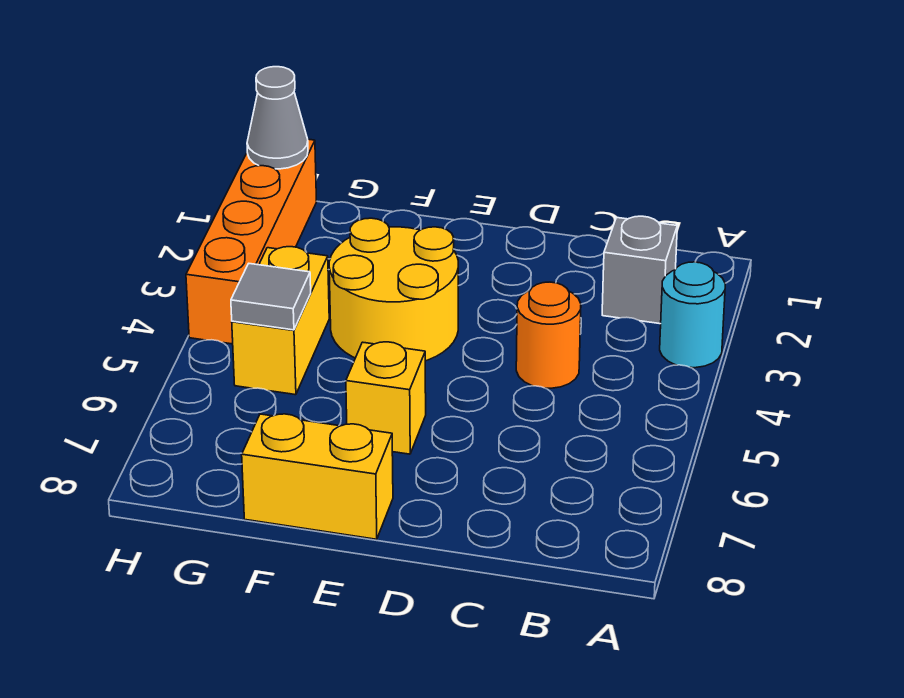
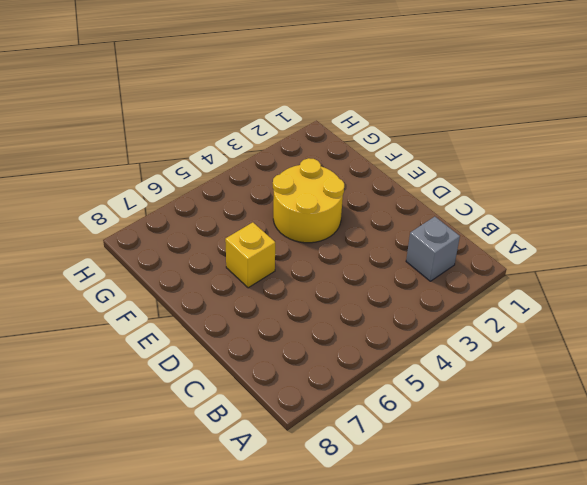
none -> cyan round brick A3 level 1
none -> orange round brick C4 level 1

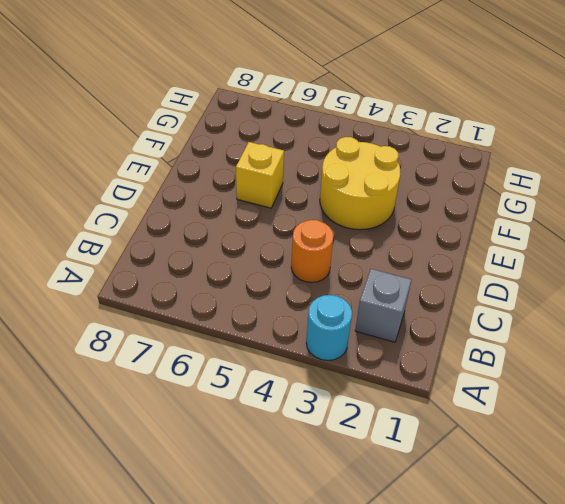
none -> yellow brick E8:F8 level 1
none -> yellow brick G4:G5 level 1

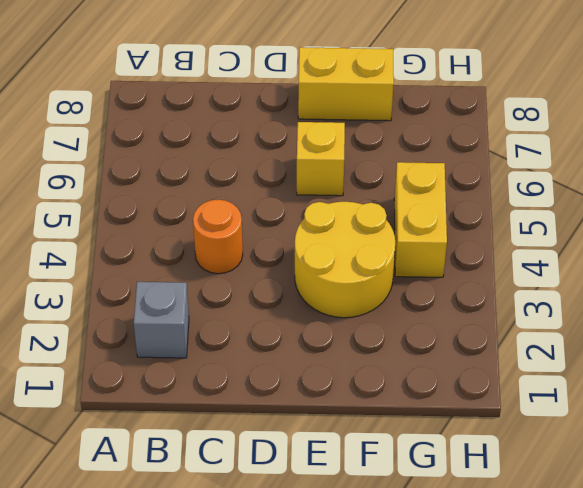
none -> cyan round brick A3 level 1
none -> orange brick H1:H4 level 1

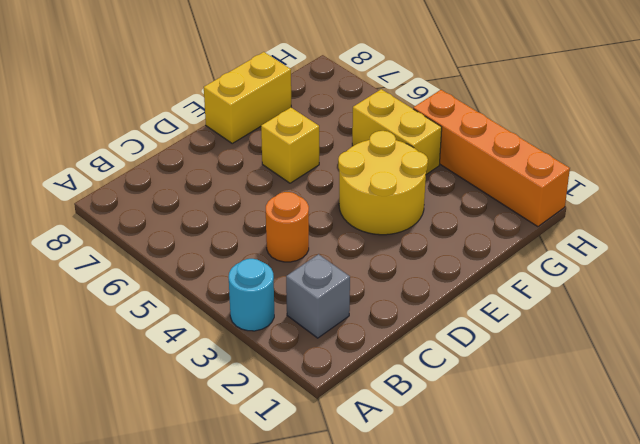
none -> grey tile G5 level 2
none -> grey cone H1 level 2

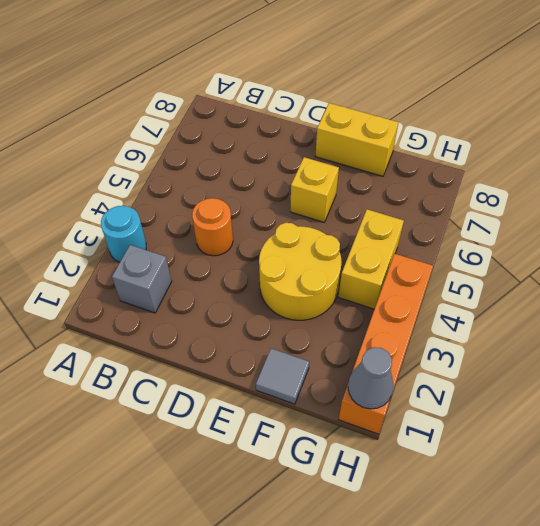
grey tile F1 level 1 -> grey tile G5 level 2

